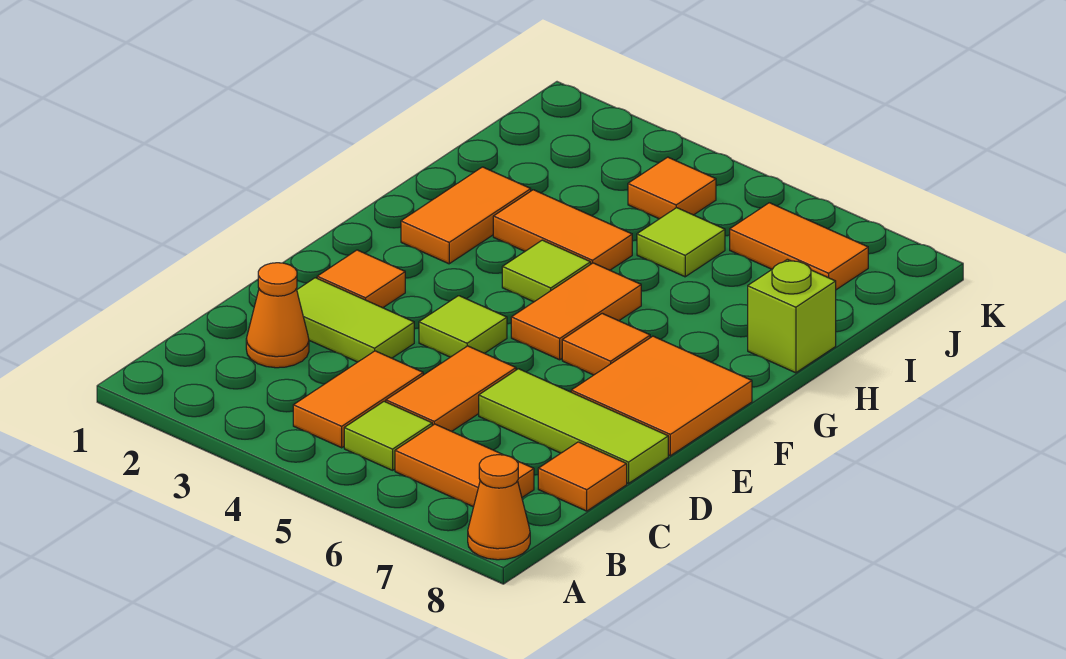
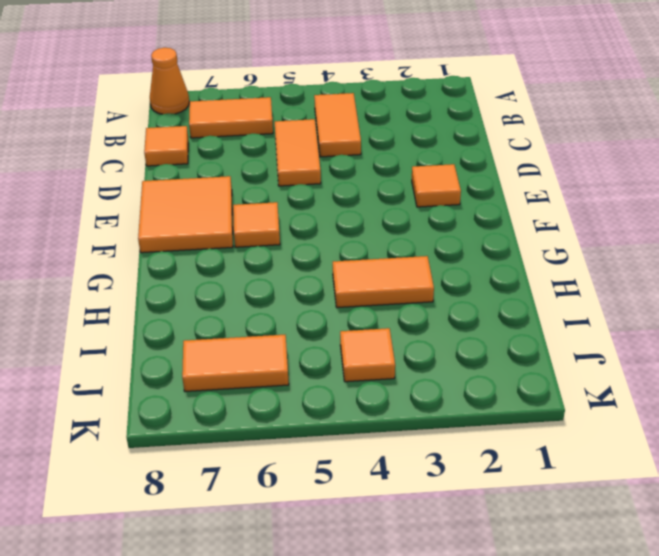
none -> lime tile B5 level 1
none -> orange cone C2 level 1
none -> lime tile D2:D3 level 1

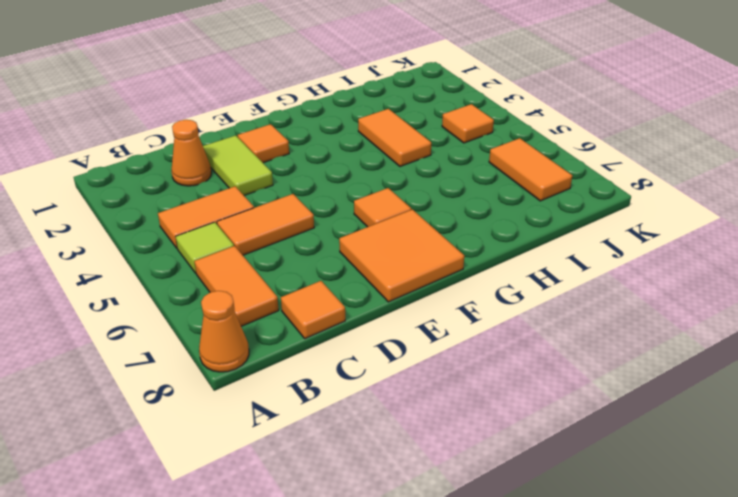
none -> lime tile D6:D8 level 1
none -> lime tile E4 level 1
none -> orange tile F5:G5 level 1

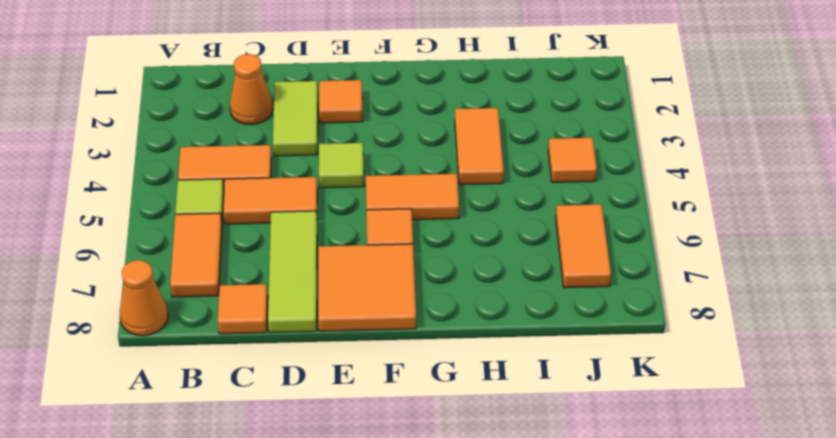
none -> orange tile G2:H2 level 1
none -> lime tile G4 level 1
none -> lime brick H8 level 1

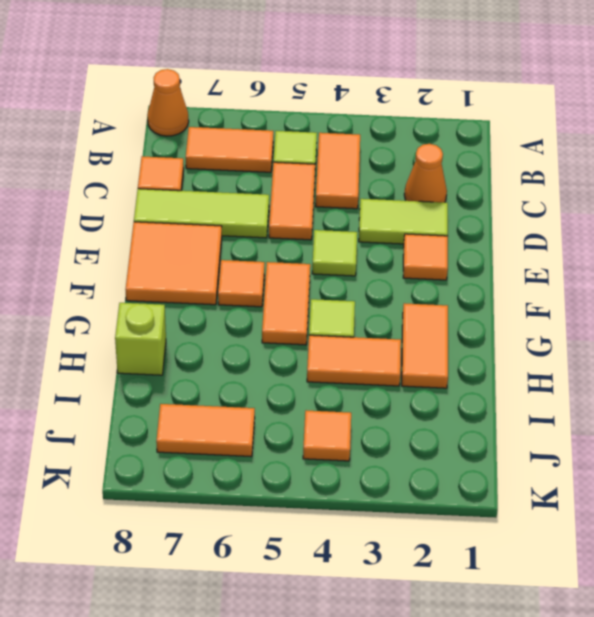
none -> lime tile I5 level 1

